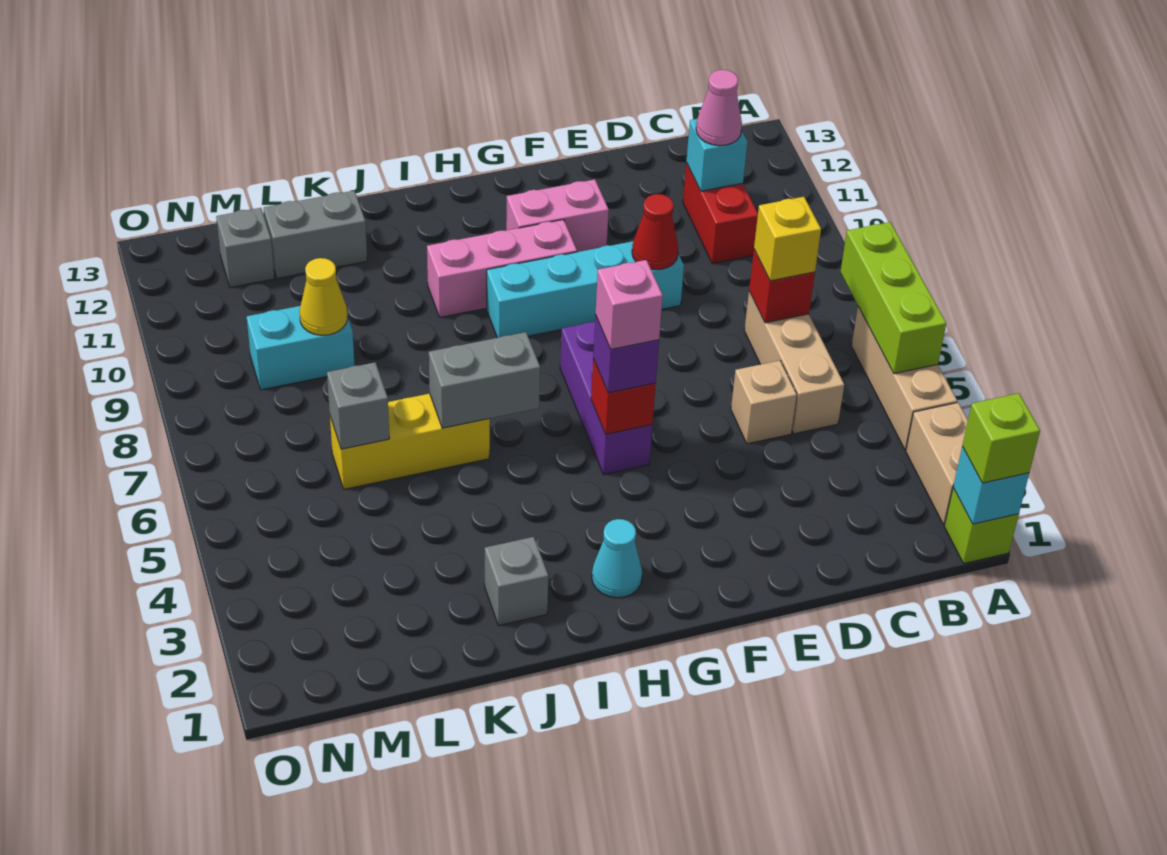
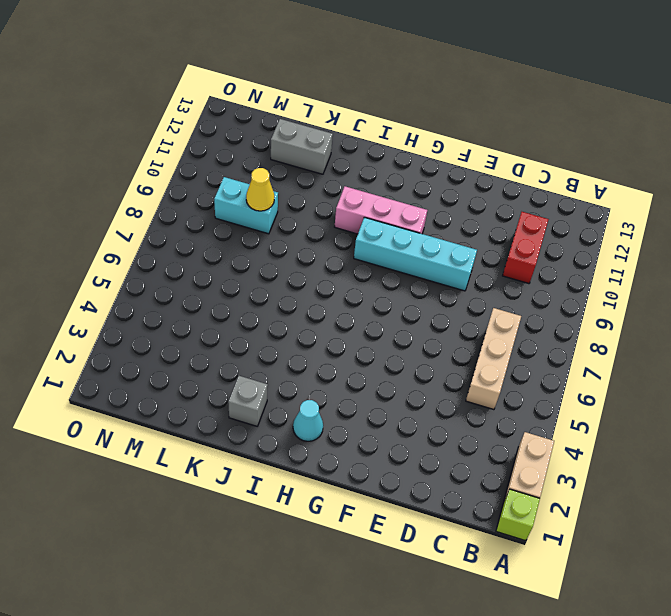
none -> tan brick A4:A6 level 1
none -> tan brick D5 level 1
none -> pink brick F11:G11 level 1
none -> purple brick G5:G7 level 1

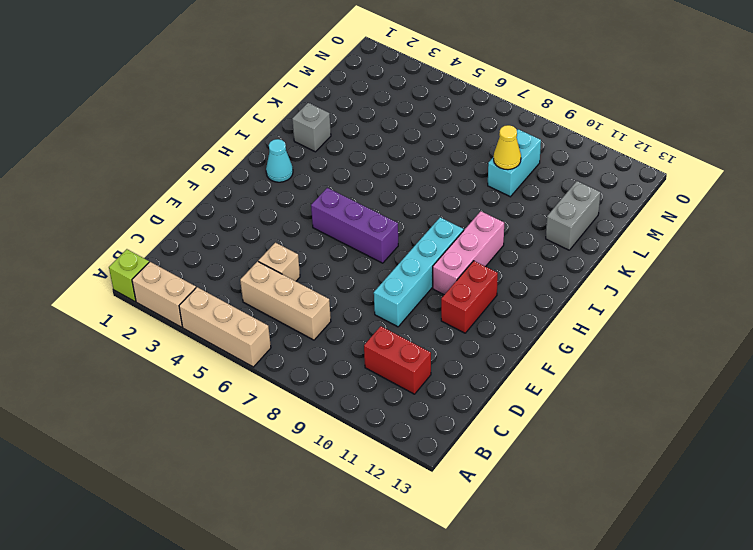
red brick F11:G11 level 1 -> pink brick F11:G11 level 1
none -> yellow brick J6:L6 level 1
none -> grey brick M12 level 1
none -> cyan brick A1 level 2
none -> lime brick A5:A7 level 2

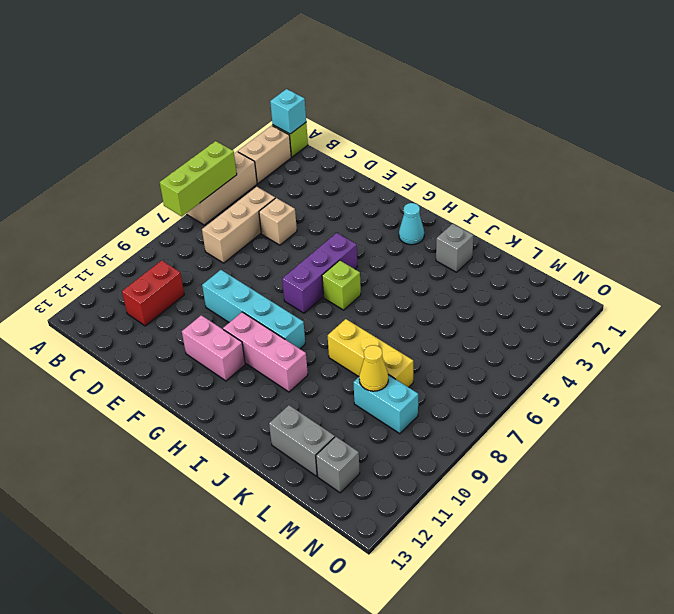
lime brick H6 level 1 -> lime brick A1 level 3
yellow brick J8:L8 level 1 -> yellow brick J6:L6 level 1
none -> red brick C7 level 2
none -> cyan brick C11 level 2
none -> red cone E9 level 2
none -> red brick G5 level 2

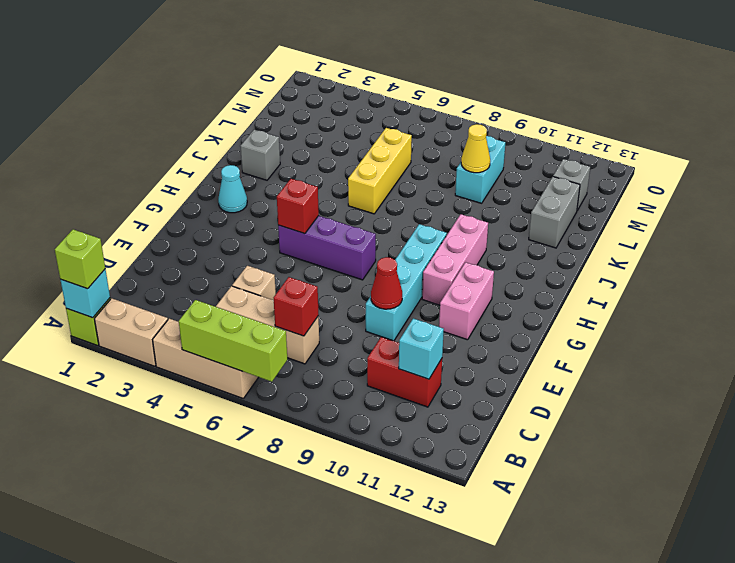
none -> grey brick I6:J6 level 2
none -> grey brick L6 level 2
none -> yellow brick C7 level 3
none -> pink cone C11 level 3

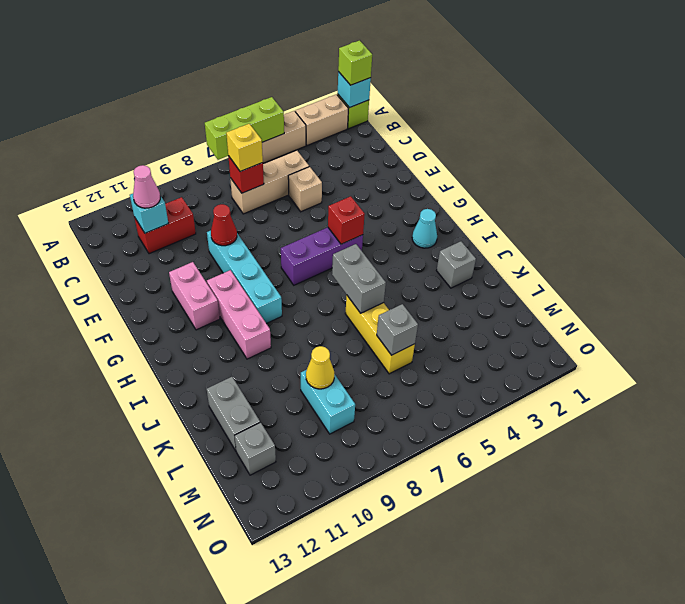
none -> purple brick G5 level 3
none -> pink brick G5 level 4

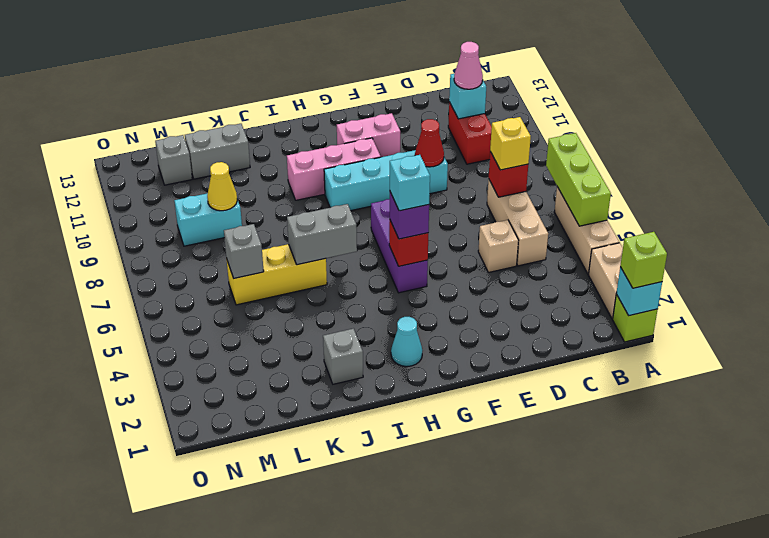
cyan brick G5 level 4 -> pink brick G5 level 4

